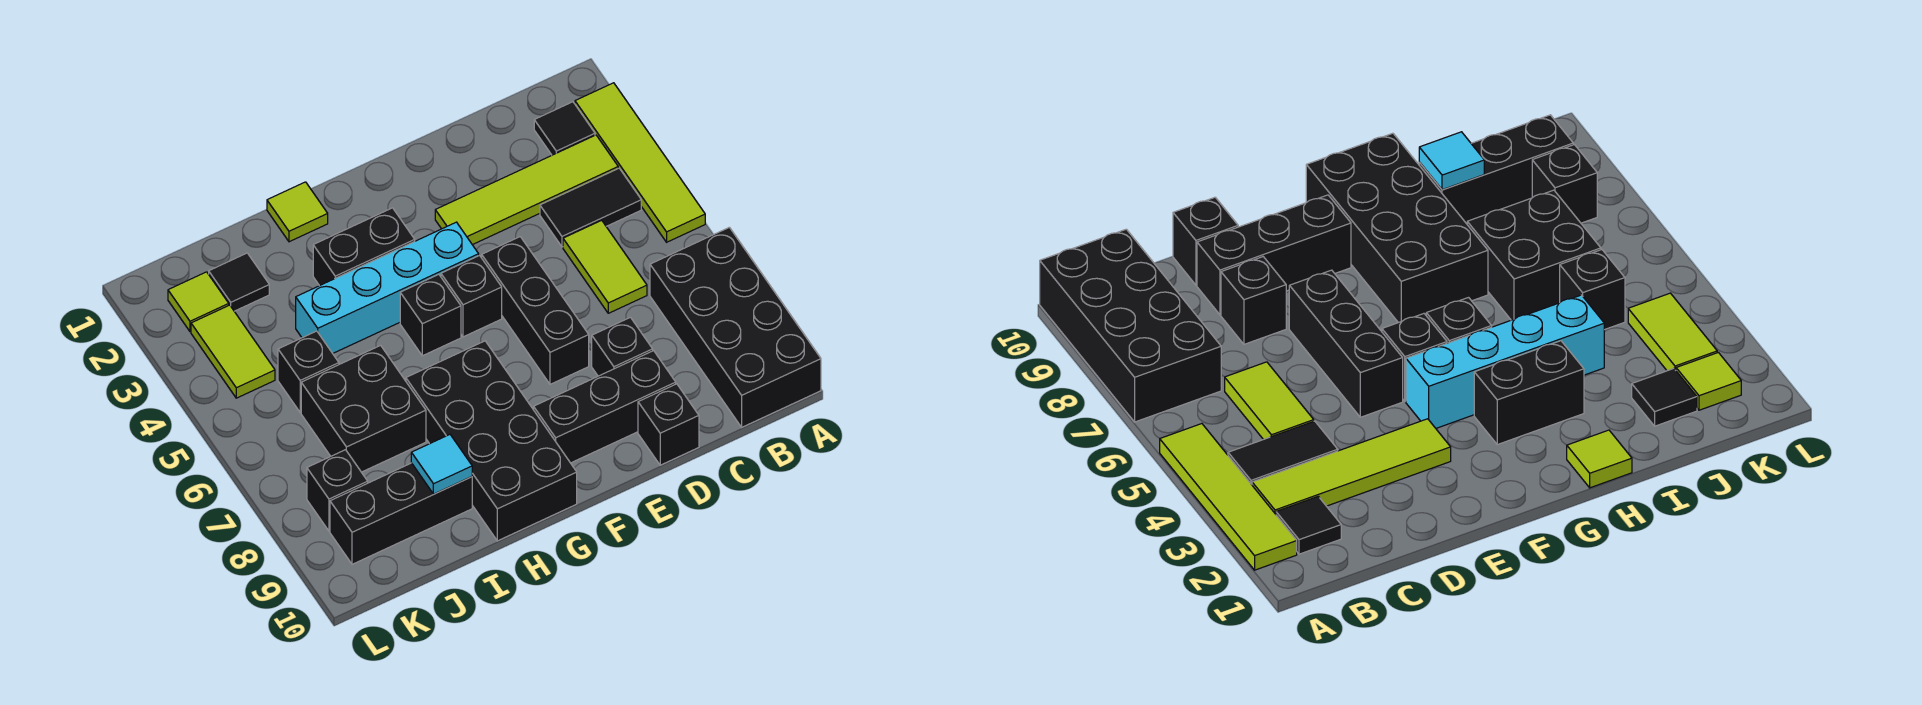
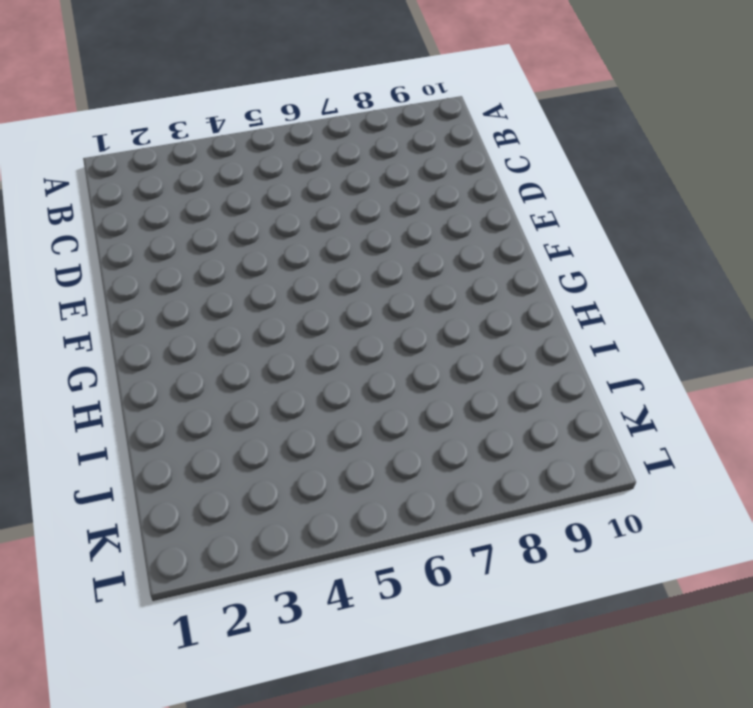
none -> lime tile A2:A5 level 1
none -> black brick A7:B10 level 1
none -> black tile B2 level 1

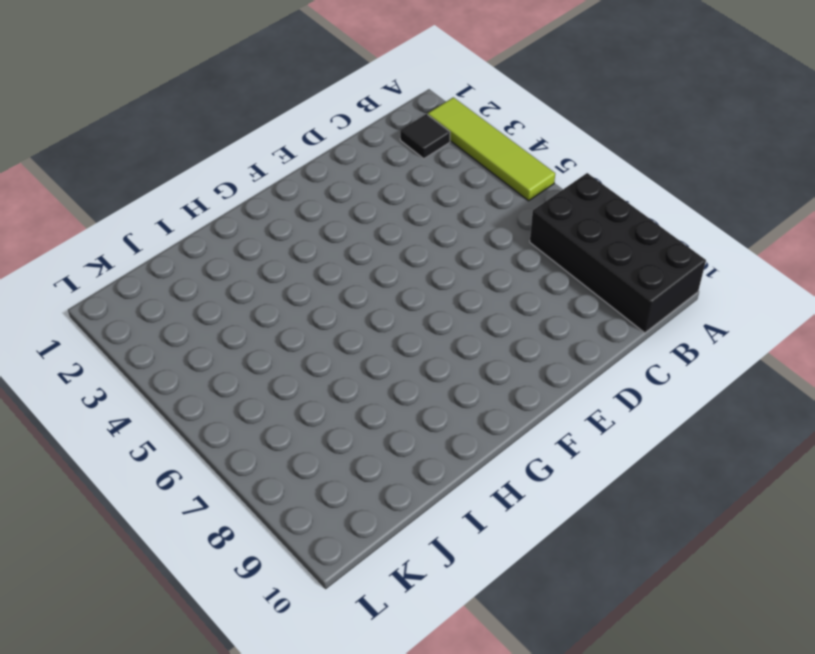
none -> lime tile B3:E3 level 1
none -> black tile B4:C4 level 1
none -> lime tile C5:C6 level 1

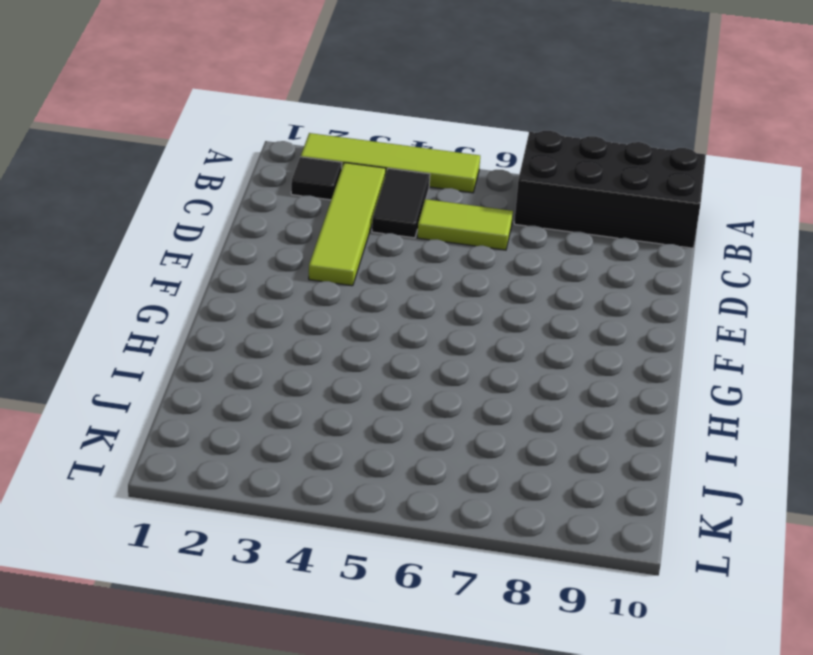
none -> black brick D8 level 1
none -> black brick D9:F9 level 1
none -> black brick D10 level 1

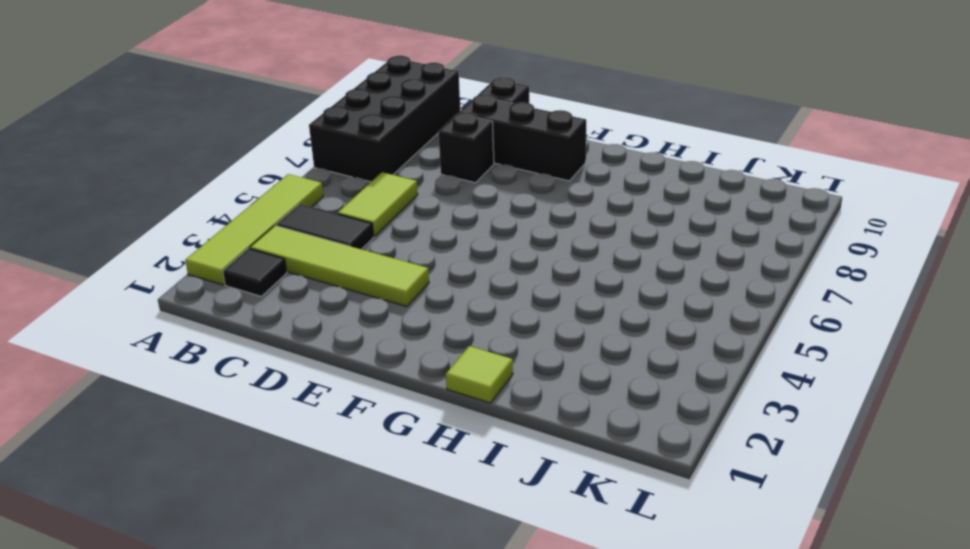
none -> black brick E5:E7 level 1
none -> cyan brick F4:I4 level 1
none -> black brick F5 level 1

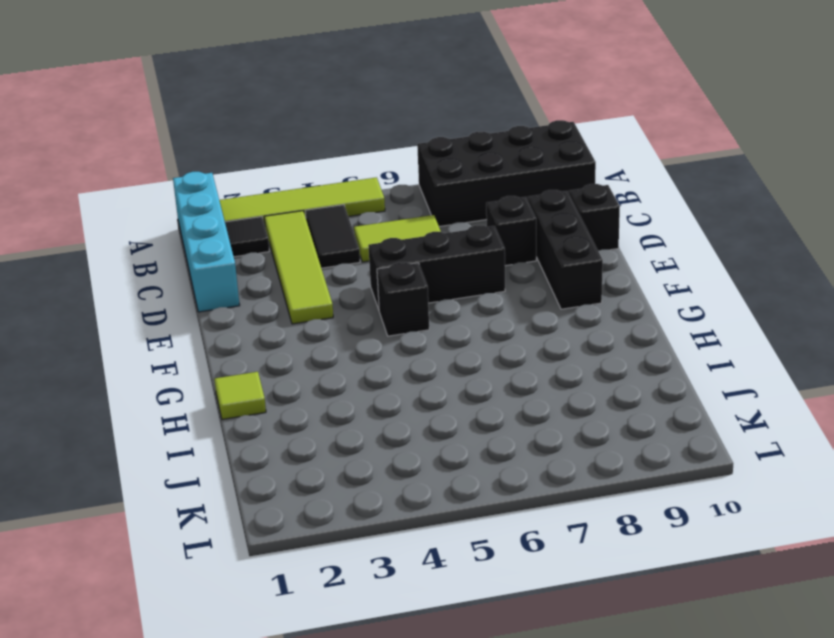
cyan brick A1:D1 level 1 -> cyan brick F4:I4 level 1
none -> black brick G3:H3 level 1
none -> black brick G5 level 1
none -> black brick G7:H10 level 1

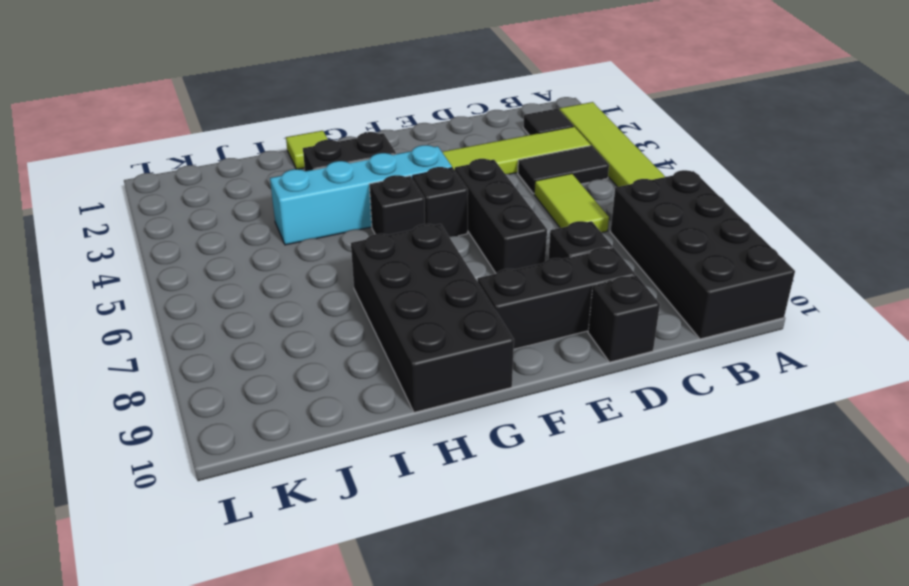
none -> black brick I6:J7 level 1
none -> black brick I9:K9 level 1
none -> black tile J2 level 1

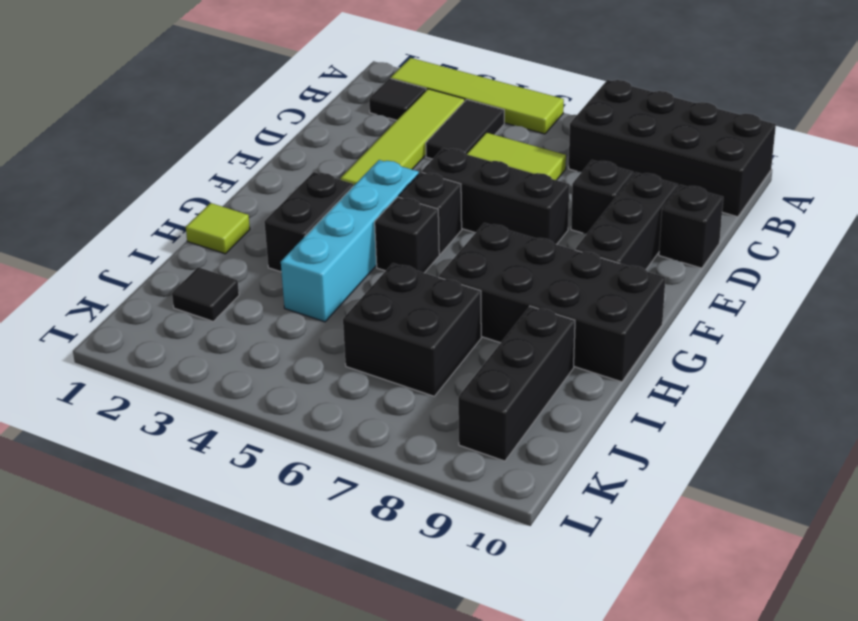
none -> black brick J5 level 1
none -> lime tile K2 level 1
none -> lime tile K3:K4 level 1

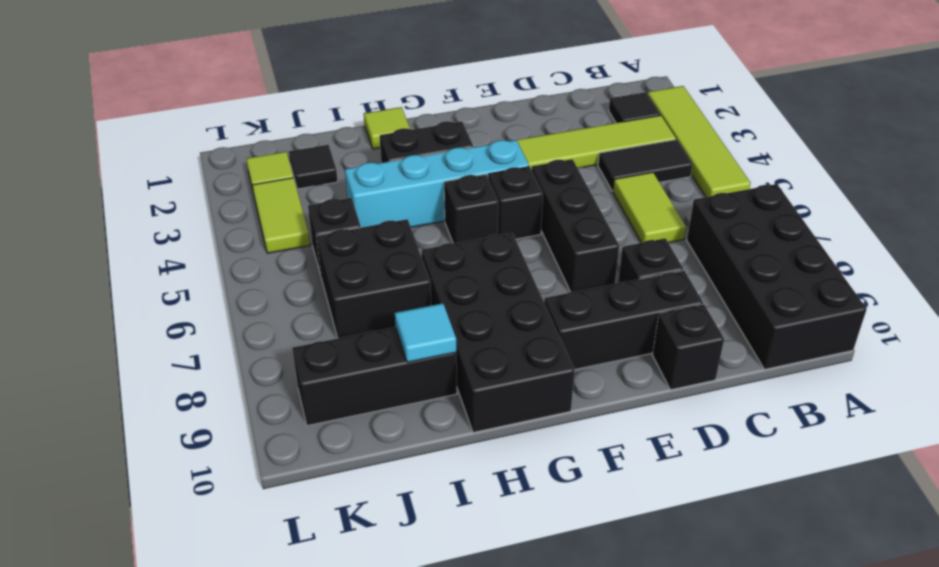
none -> black brick K8 level 1

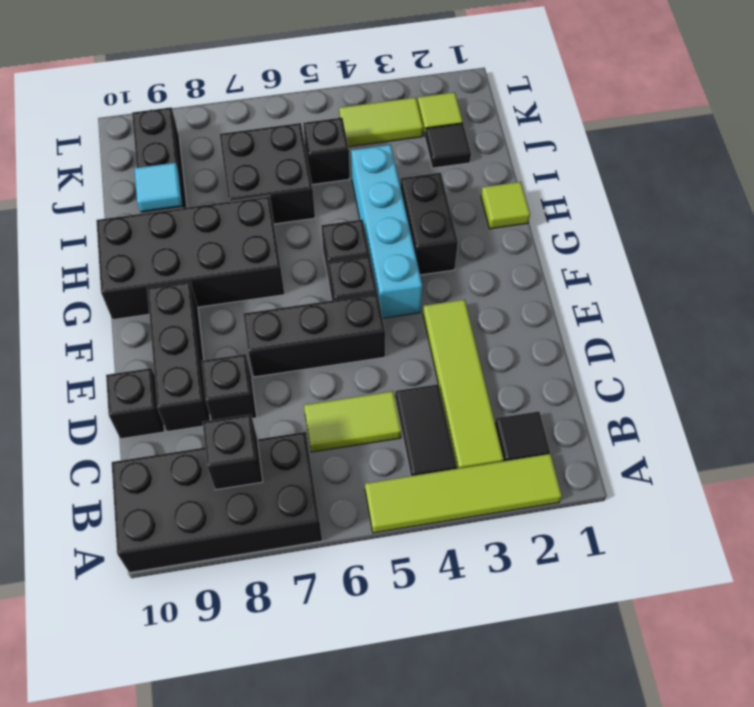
black brick B8 level 2 -> black brick K8 level 1

